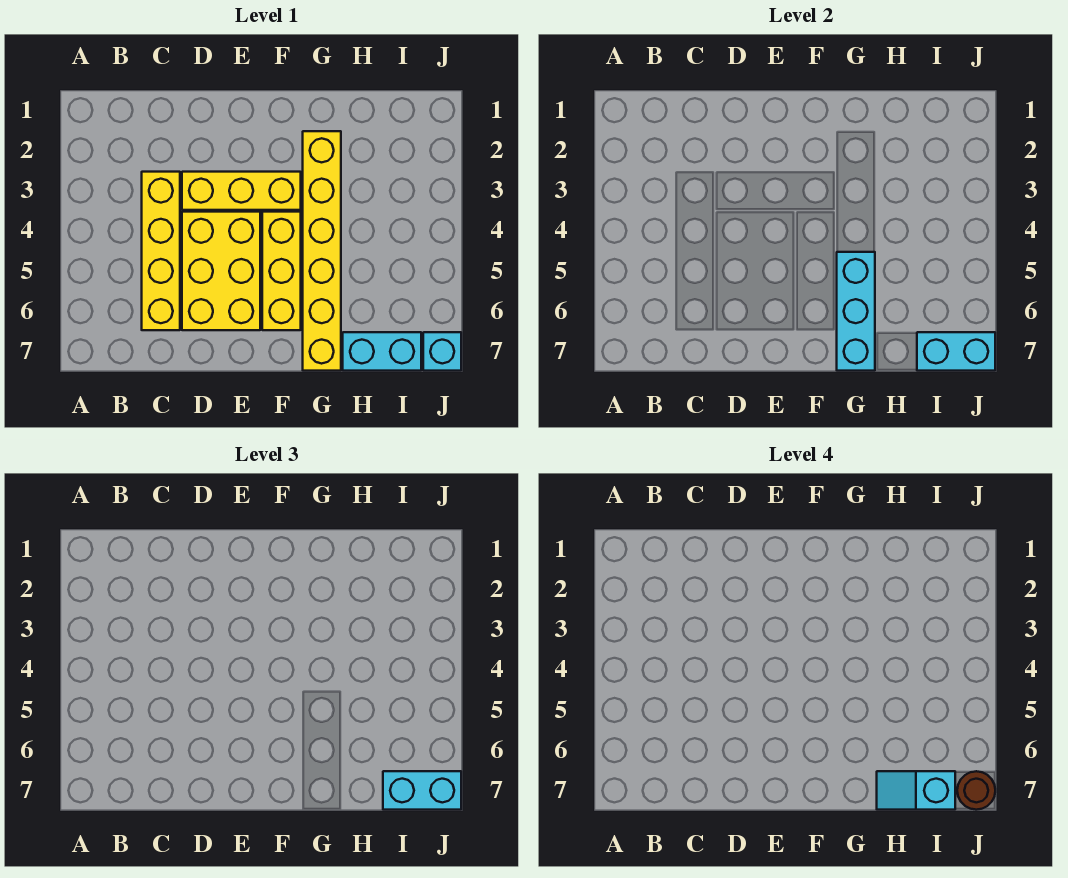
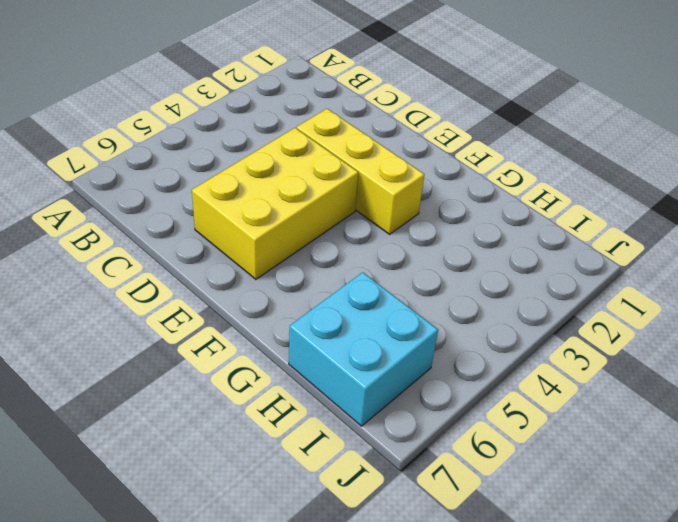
cyan brick H6:I7 level 1 -> cyan brick H7:I7 level 1
none -> yellow brick C3:C6 level 1
none -> yellow brick F4:F6 level 1
none -> yellow brick G2:G7 level 1

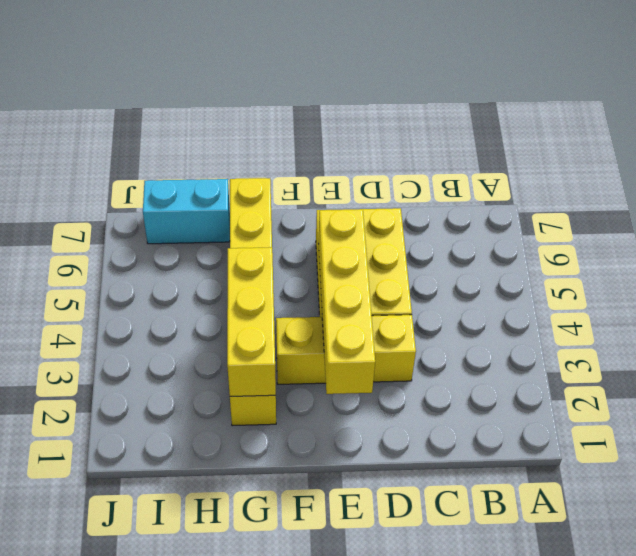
yellow brick E2:E5 level 2 -> yellow brick C3:C6 level 1
yellow brick G2:G4 level 2 -> yellow brick F4:F6 level 1
none -> cyan brick J7 level 1
none -> cyan brick G5:G7 level 2
none -> cyan brick I7:J7 level 2

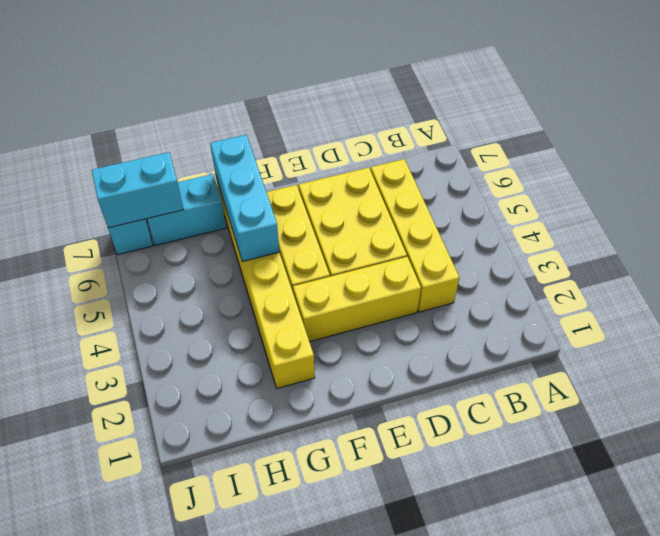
none -> cyan brick I7:J7 level 3
none -> cyan slope H7:I7 level 4 top I
none -> brown round brick J7 level 4

